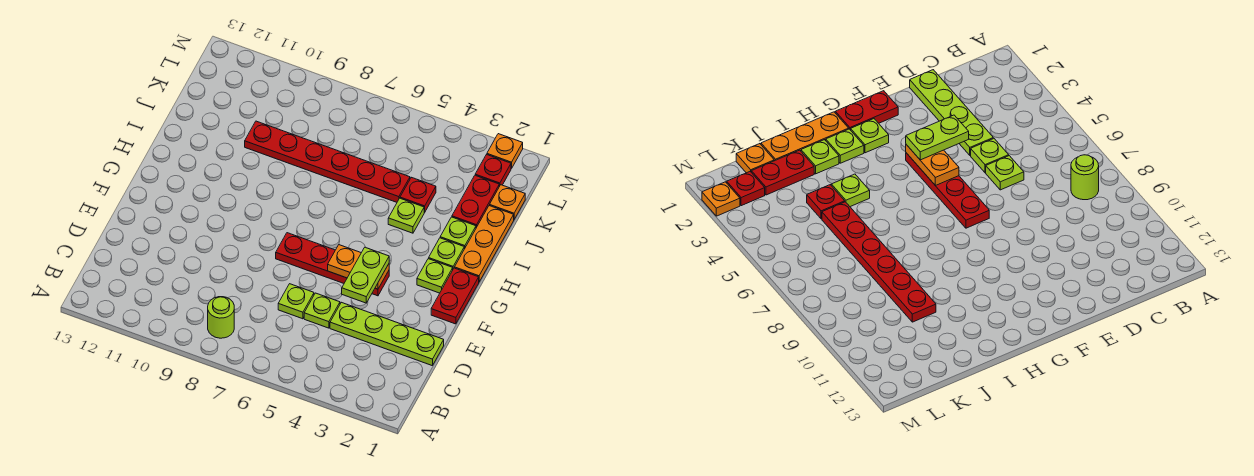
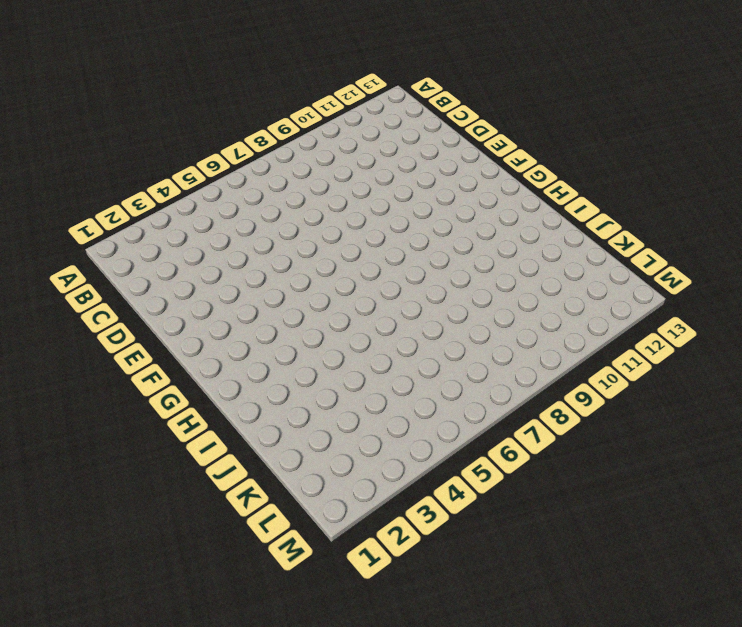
none -> lime round brick B8 level 1
none -> lime plate D1:D4 level 1
none -> lime plate D5 level 1

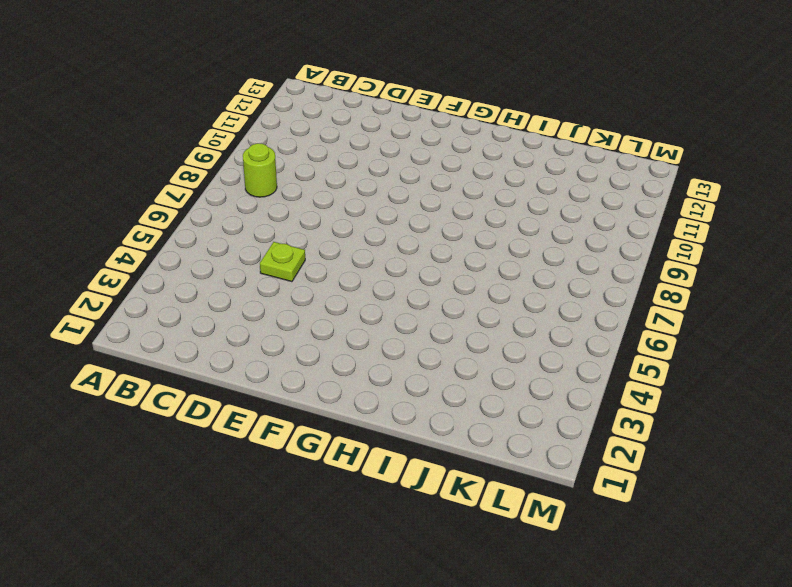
none -> lime plate D1:D4 level 1
none -> lime plate D6 level 1
none -> red plate F1:G1 level 1

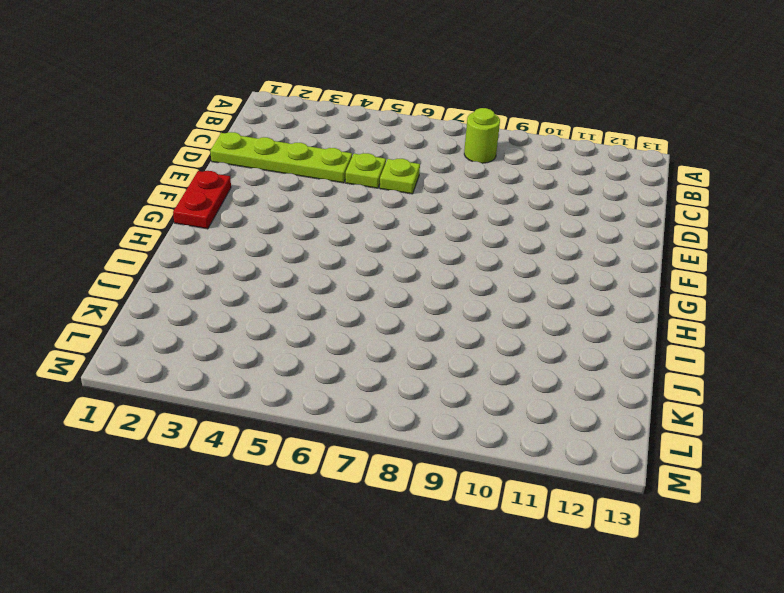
none -> red plate F4:F7 level 1
none -> lime plate G2 level 1
none -> orange plate H1:J1 level 1

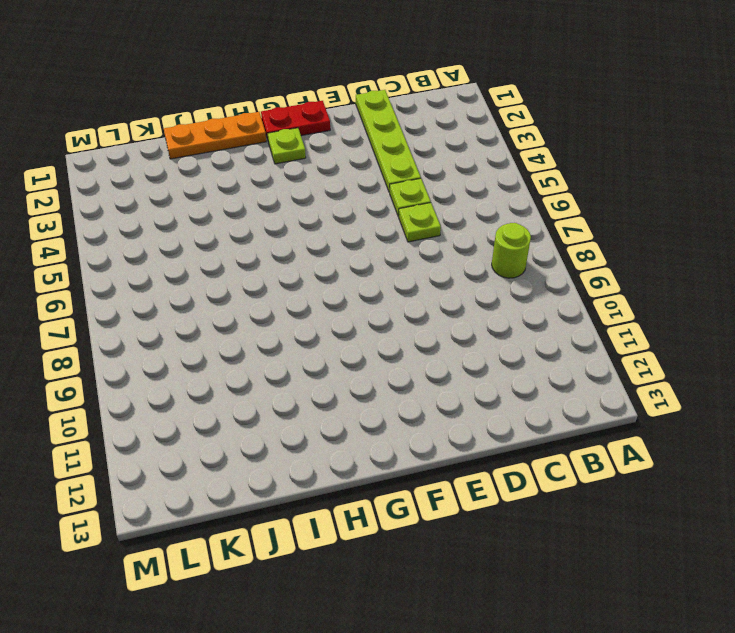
none -> red plate F4:F7 level 1
none -> lime plate H2 level 1
none -> lime plate I2 level 1

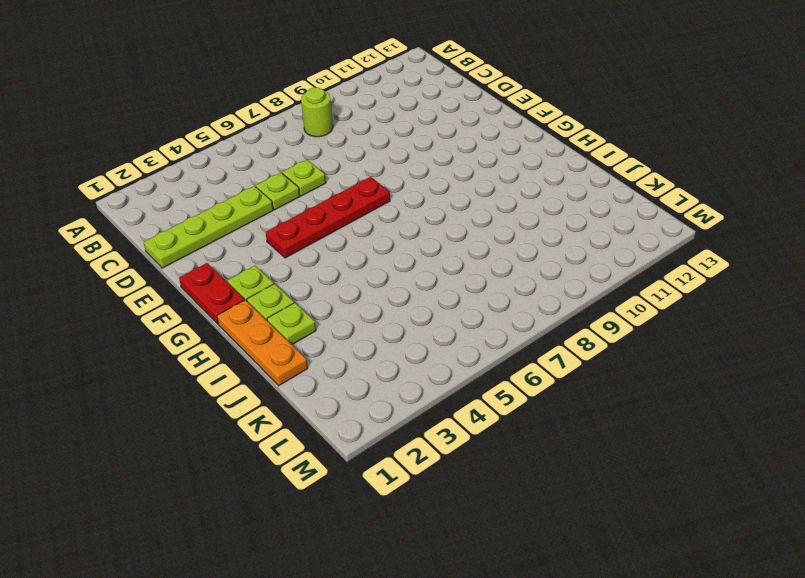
none -> lime plate I4 level 1
none -> red plate J2:K2 level 1
none -> red plate J4 level 1

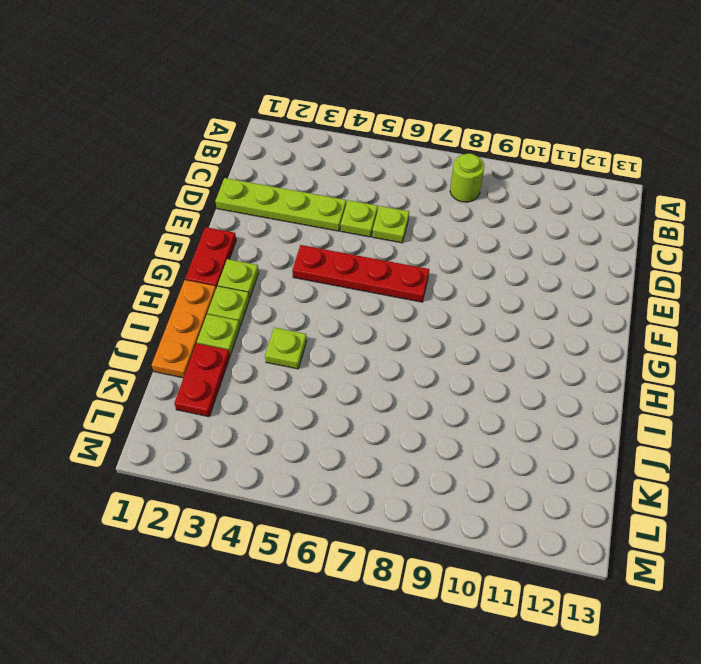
none -> red plate J4 level 1
none -> red plate J5:J10 level 1
none -> orange plate K1 level 1

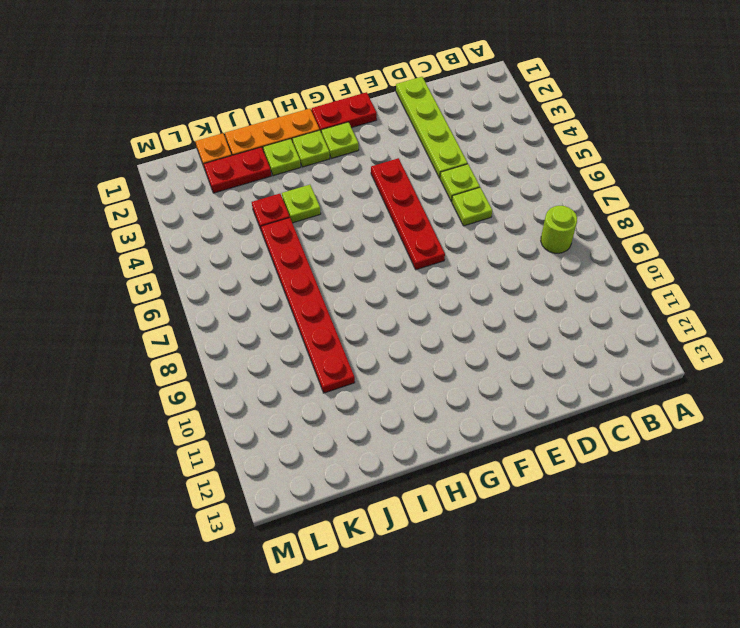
none -> red plate L2 level 1
none -> orange plate M2 level 1
none -> orange plate F4:F5 level 2

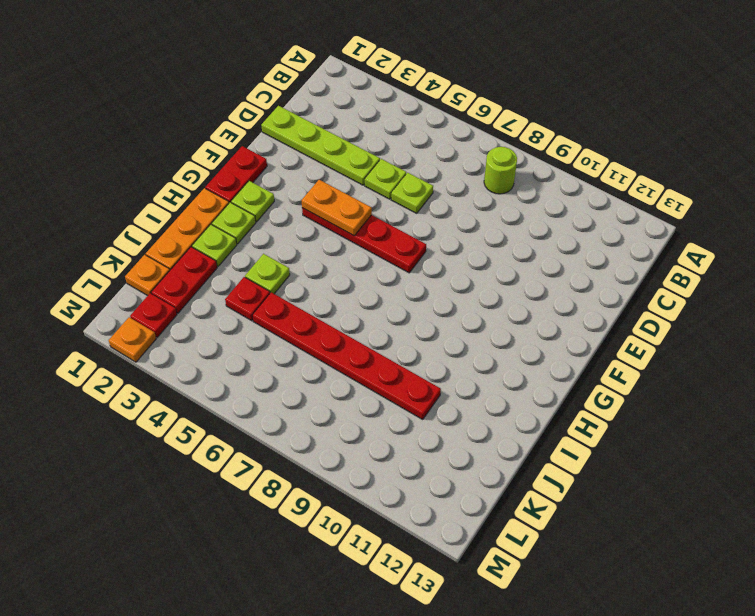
none -> lime plate E4:F4 level 3

